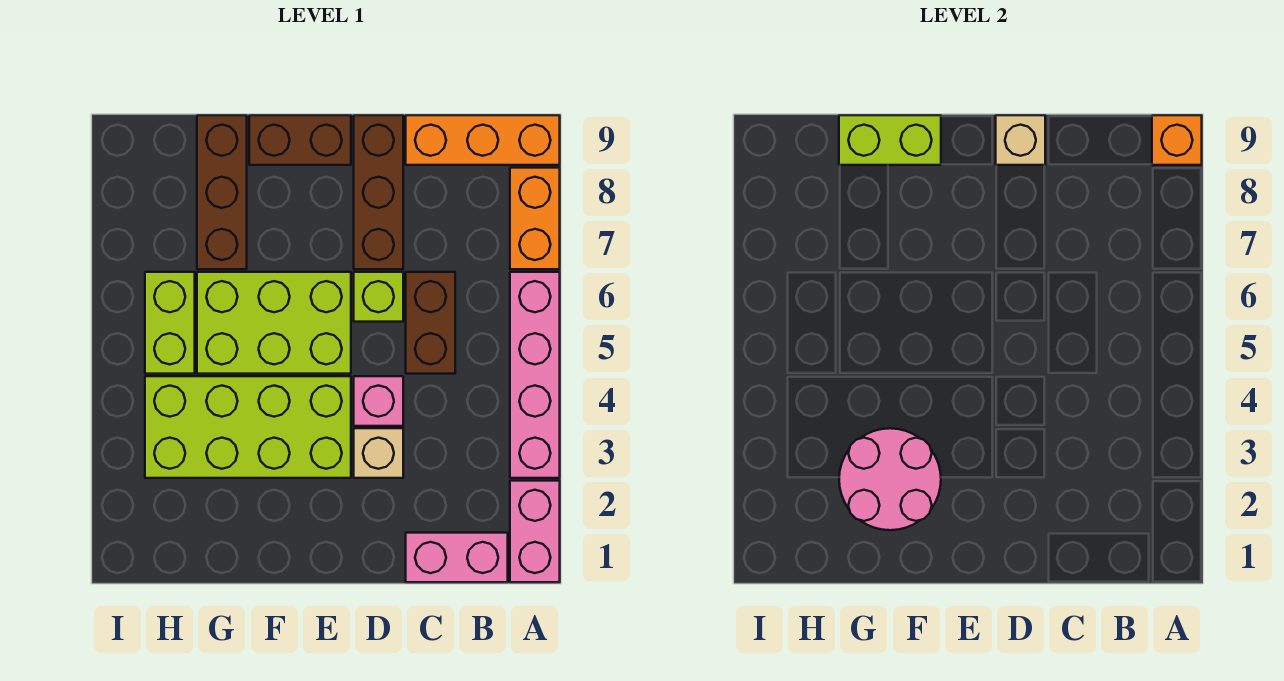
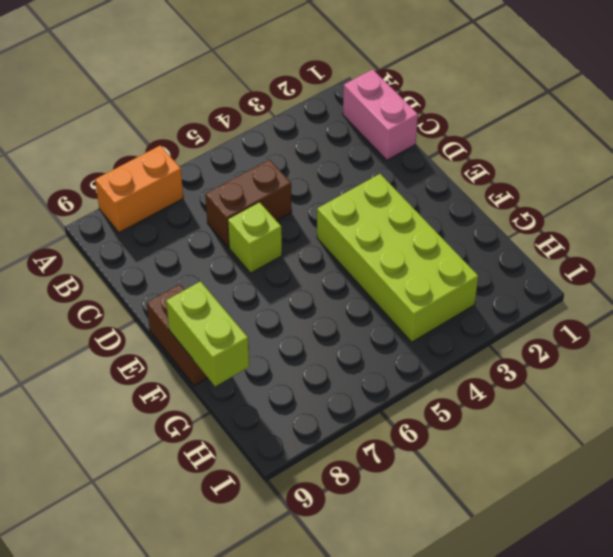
none -> pink brick A1:A2 level 1
none -> pink brick A3:A6 level 1
none -> orange brick A9:C9 level 1

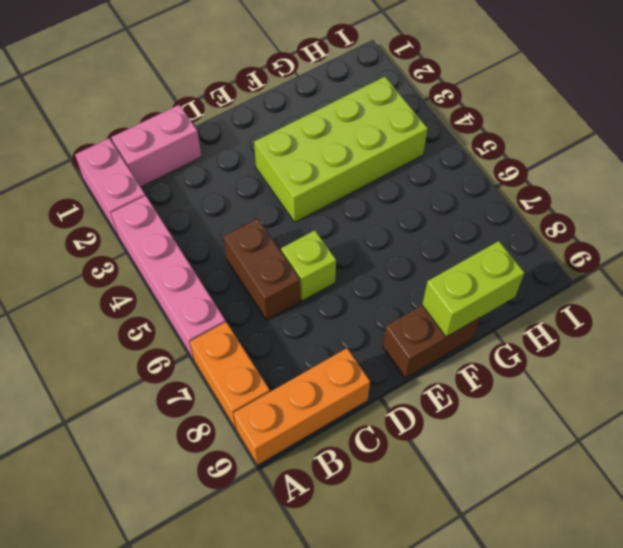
none -> tan brick D3 level 1
none -> pink brick D4 level 1
none -> brown brick D7:D9 level 1

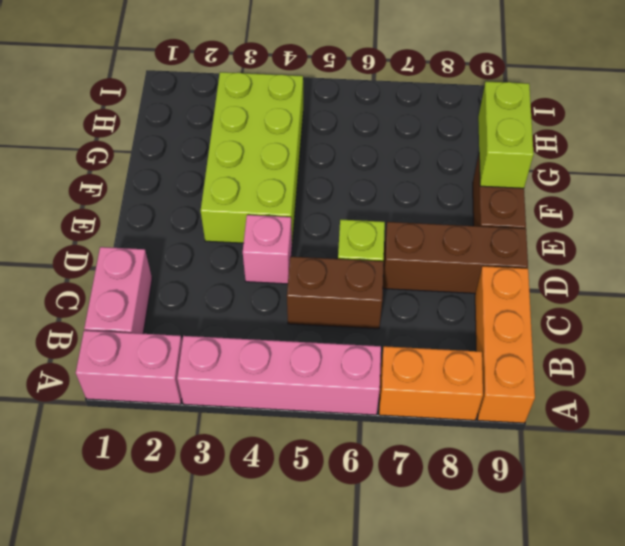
none -> tan brick D3 level 1
none -> lime brick E5:G6 level 1
none -> brown brick G7:G9 level 1

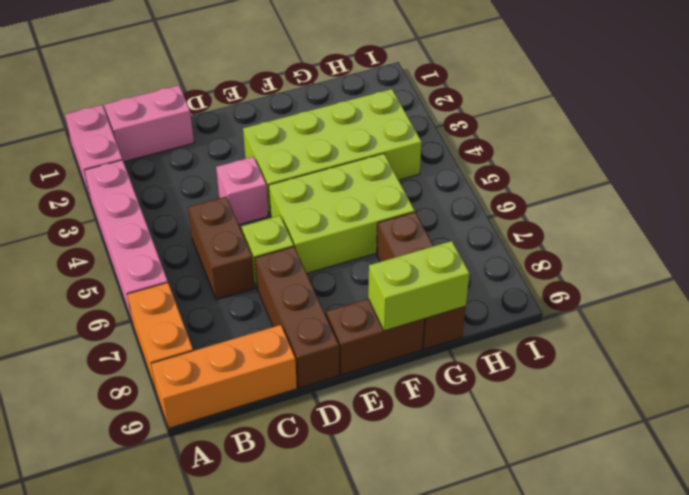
none -> tan brick D3 level 1
none -> lime brick H5:H6 level 1
none -> orange brick A9 level 2

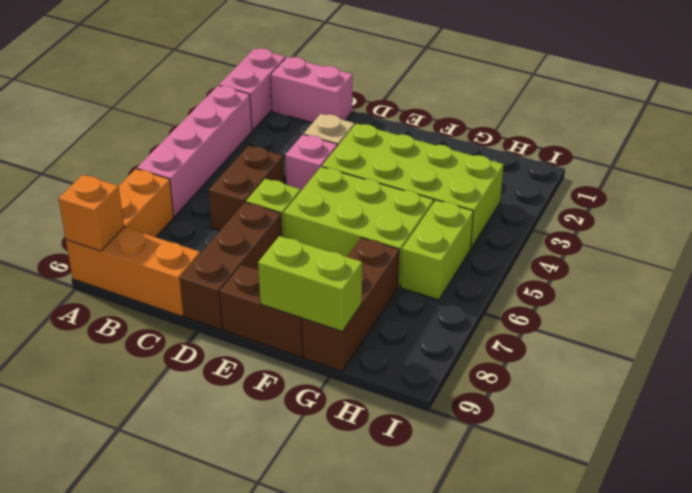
none -> tan brick D9 level 2
none -> pink round brick F2:G3 level 2

